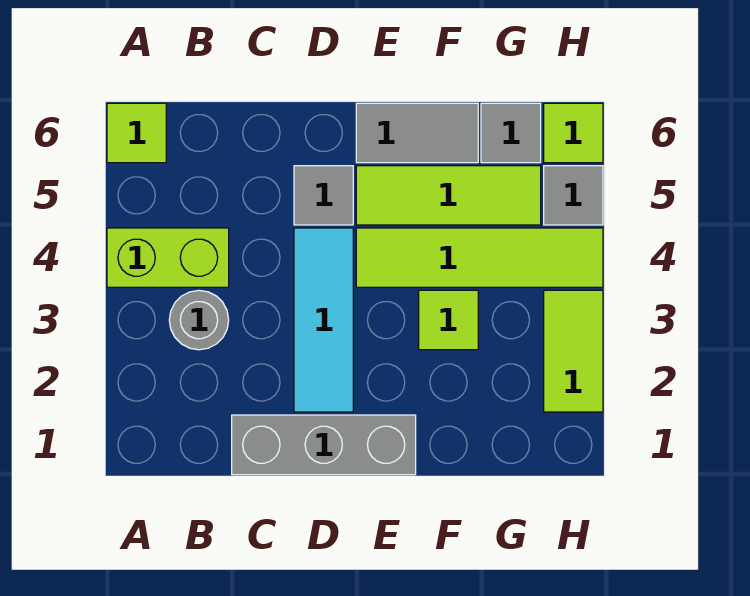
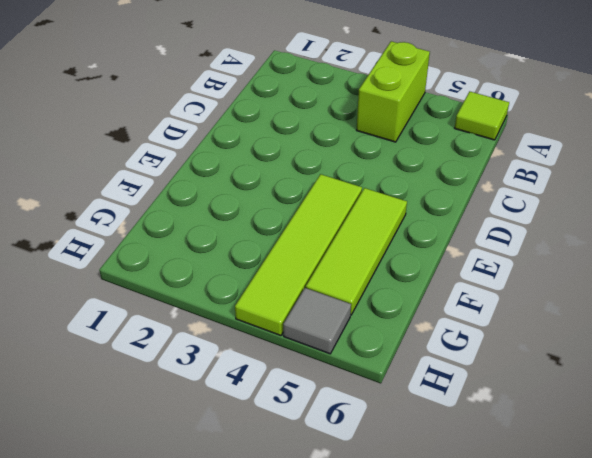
none -> grey round brick B3 level 1
none -> grey brick C1:E1 level 1
none -> cyan tile D2:D4 level 1

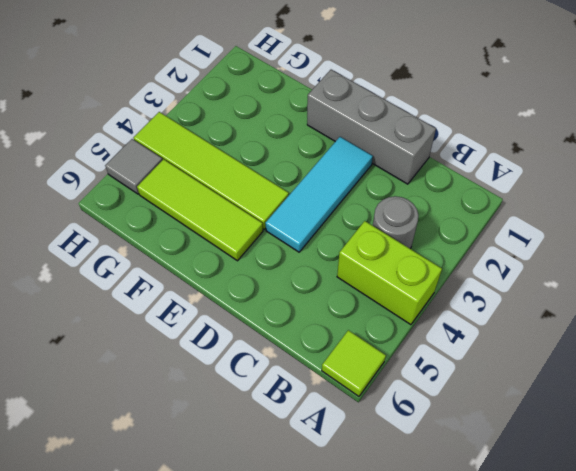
none -> grey tile D5 level 1
none -> grey tile E6:F6 level 1
none -> lime tile F3 level 1

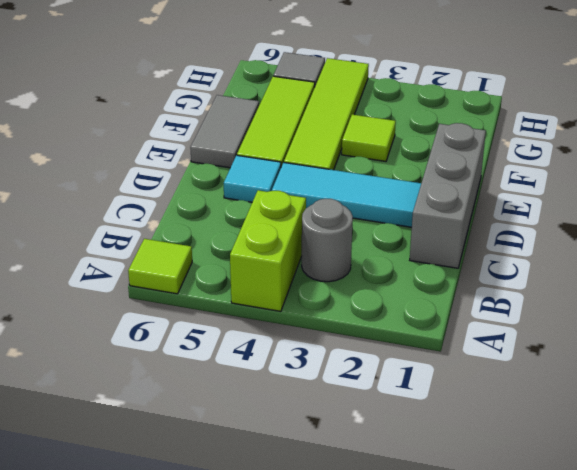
cyan tile D5 level 1 -> grey tile D5 level 1
none -> grey tile G6 level 1
none -> lime tile H2:H3 level 1
none -> lime tile H6 level 1

